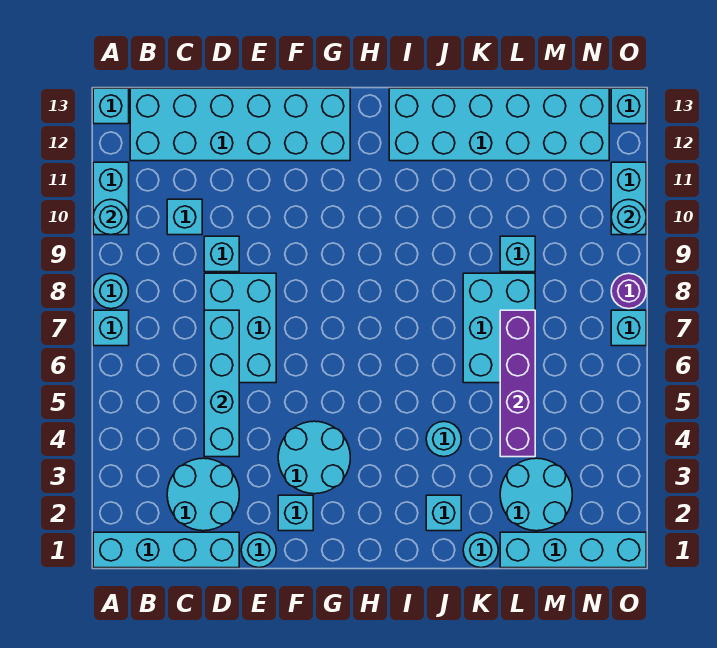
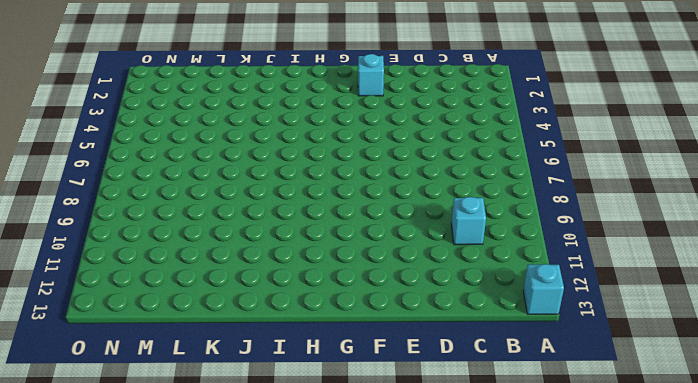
none -> cyan brick A1:D1 level 1
none -> cyan brick A7 level 1
none -> cyan round brick A8 level 1

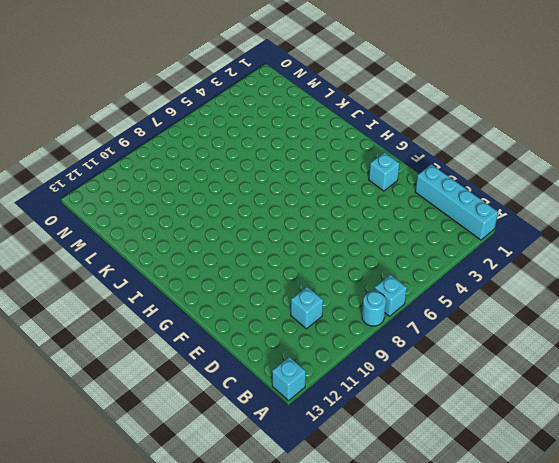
none -> cyan brick A10:A11 level 1
none -> cyan brick B12:G13 level 1
none -> cyan round brick C2:D3 level 1

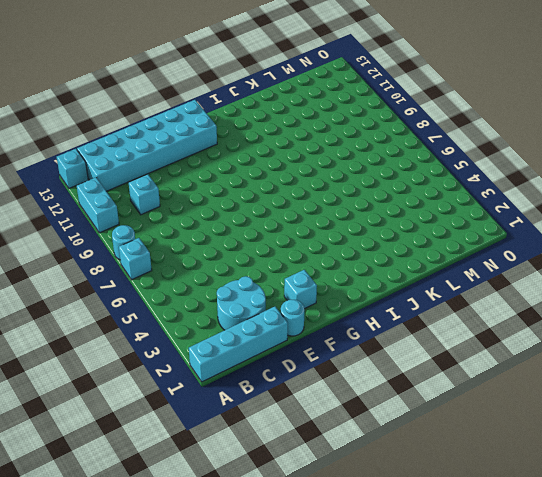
none -> cyan brick D6:E8 level 1
none -> cyan brick D9 level 1
none -> cyan round brick F3:G4 level 1

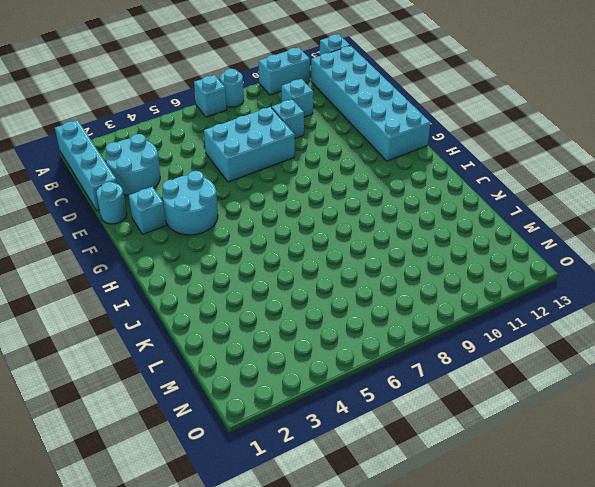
none -> cyan brick I12:N13 level 1
none -> cyan brick J2 level 1
none -> cyan round brick J4 level 1

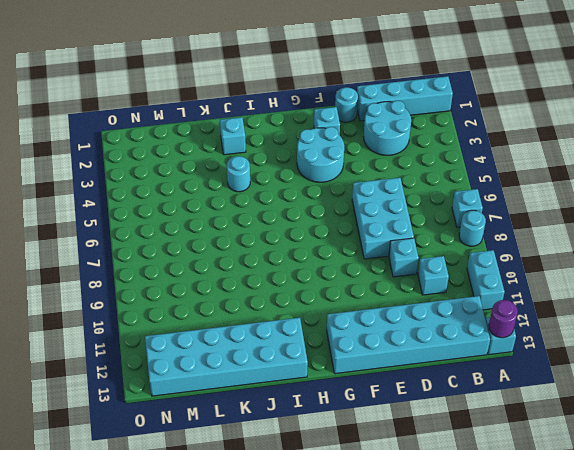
purple round brick A13 level 2 -> purple round brick O8 level 1
none -> cyan round brick K1 level 1
none -> cyan brick K6:L8 level 1
none -> cyan brick L1:O1 level 1

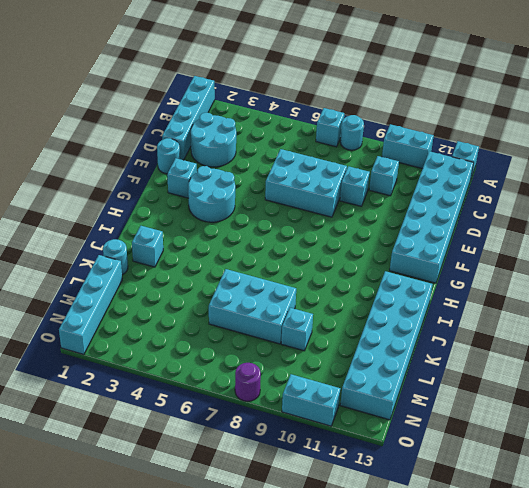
none -> cyan round brick J4 level 1
none -> cyan round brick L2:M3 level 1
none -> cyan brick O7 level 1

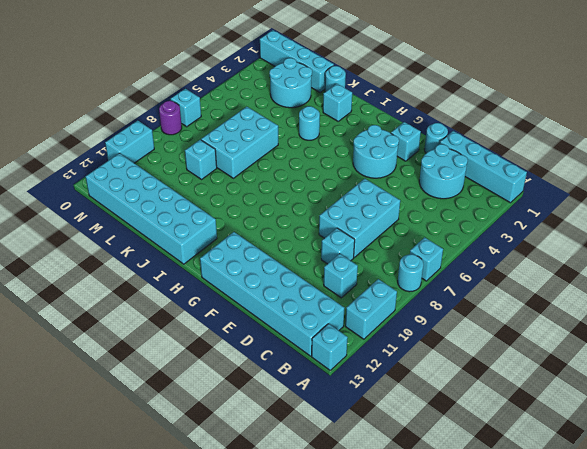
none -> cyan brick O13 level 1
none -> cyan round brick A10 level 2
none -> cyan brick D4:D7 level 2

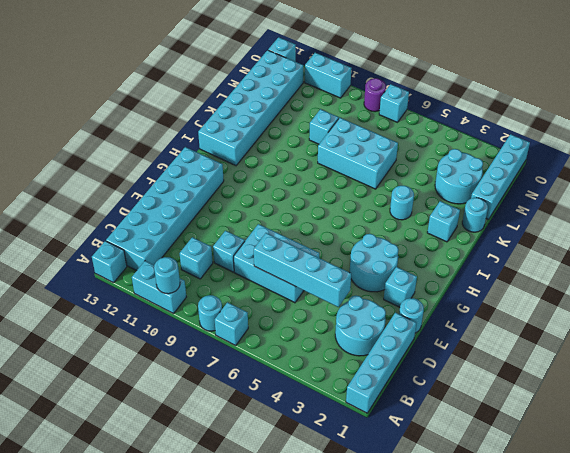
none -> purple brick L4:L7 level 2
none -> cyan round brick O10 level 2

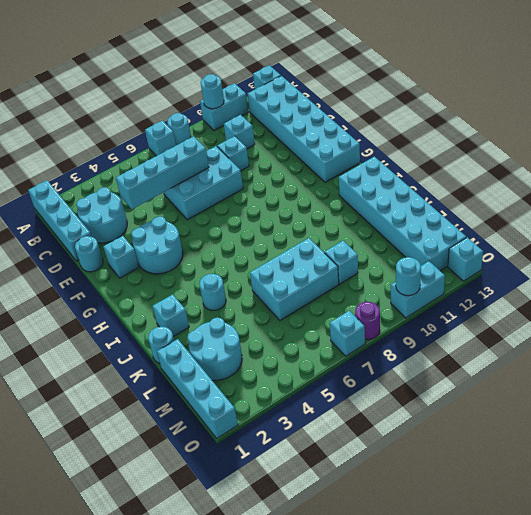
none -> purple brick L4:L7 level 2

